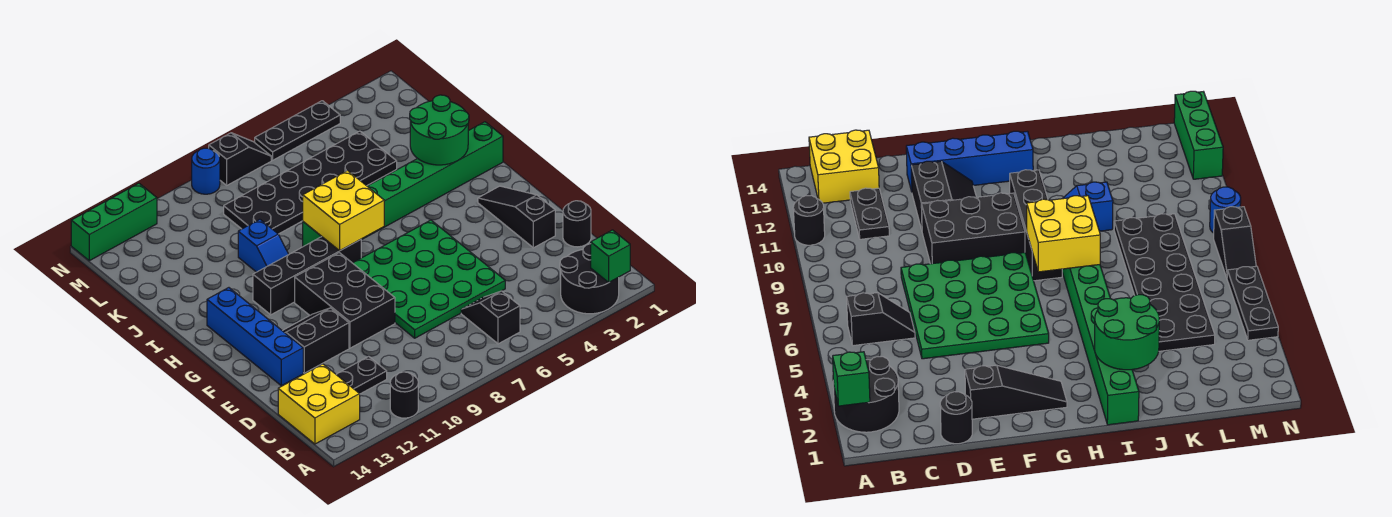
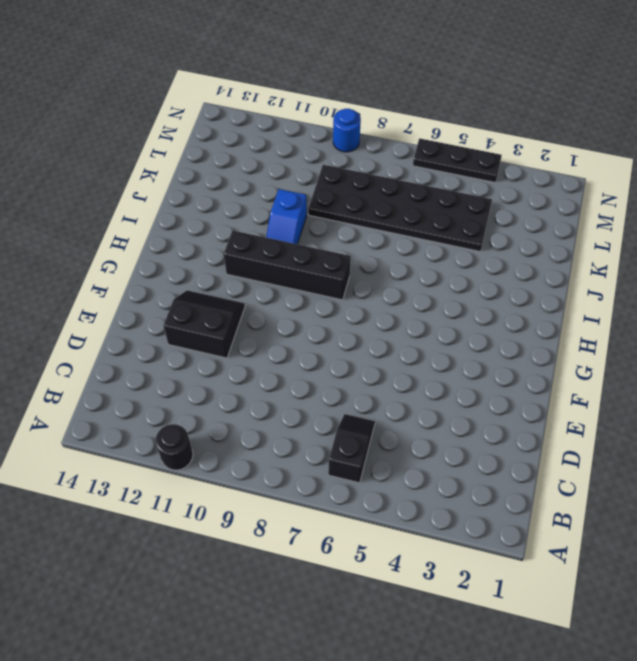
none -> black round brick A2:B3 level 1
none -> yellow brick B13:C14 level 1
none -> black plate C11:C12 level 1

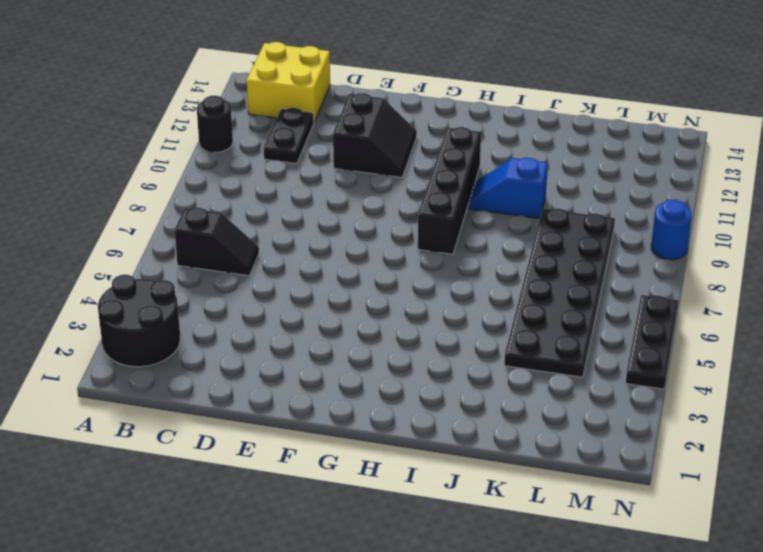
none -> black round brick D1 level 1
none -> green plate D5:G8 level 1
none -> black slope E2:G2 level 1 top E

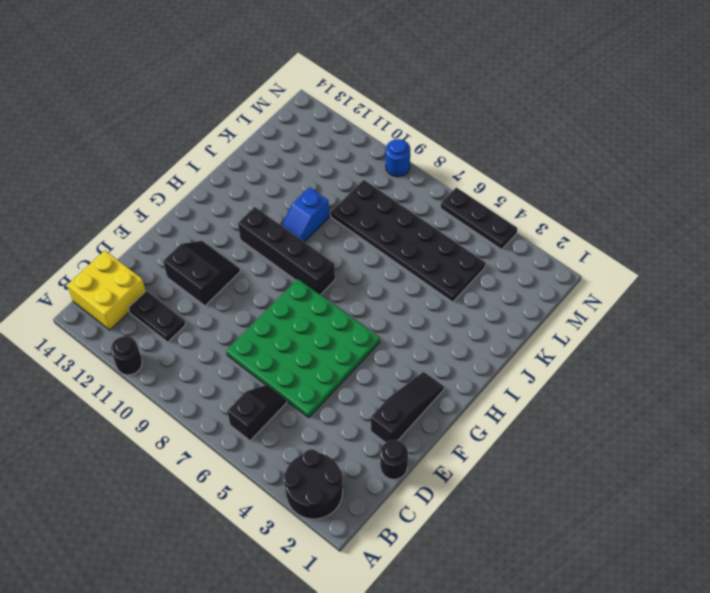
none -> black brick E9:G10 level 1
none -> blue brick E13:H13 level 1
none -> green brick I1:I8 level 1

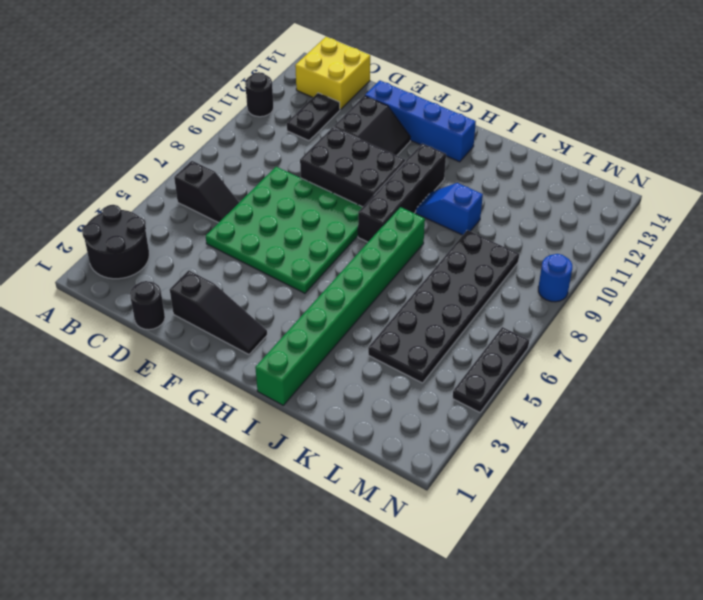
none -> black slope N7:N8 level 1 top 8
none -> green brick N12:N14 level 1
none -> green brick A2 level 2

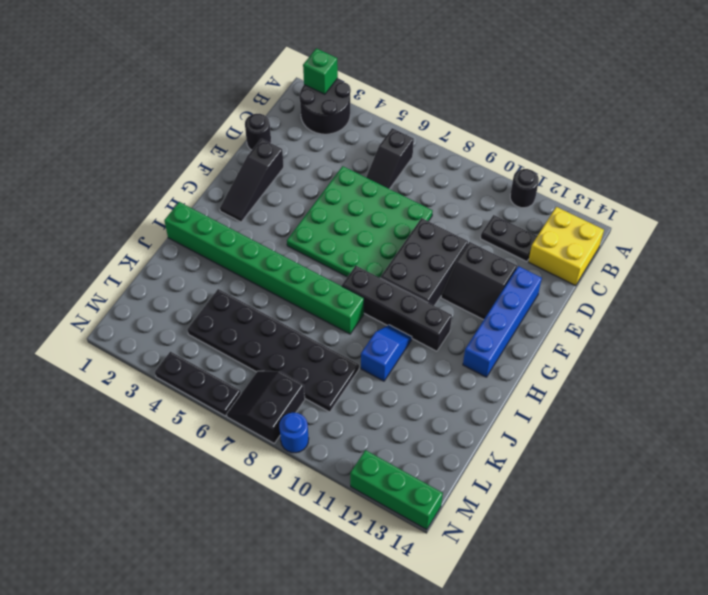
black slope M7:N8 level 1 top 8 -> black slope N7:N8 level 1 top 8
none -> yellow brick H7:I8 level 2
none -> green round brick I2:J3 level 2

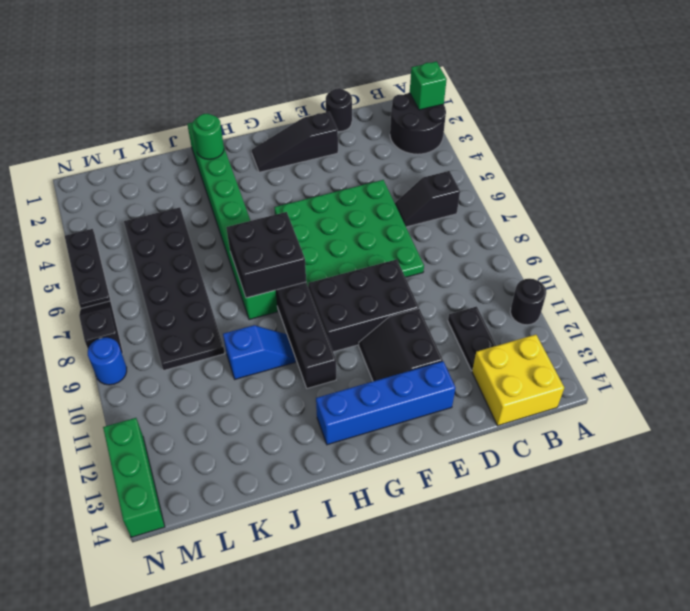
black brick H7:I8 level 2 -> yellow brick H7:I8 level 2
green round brick I2 level 2 -> green round brick I2:J3 level 2

